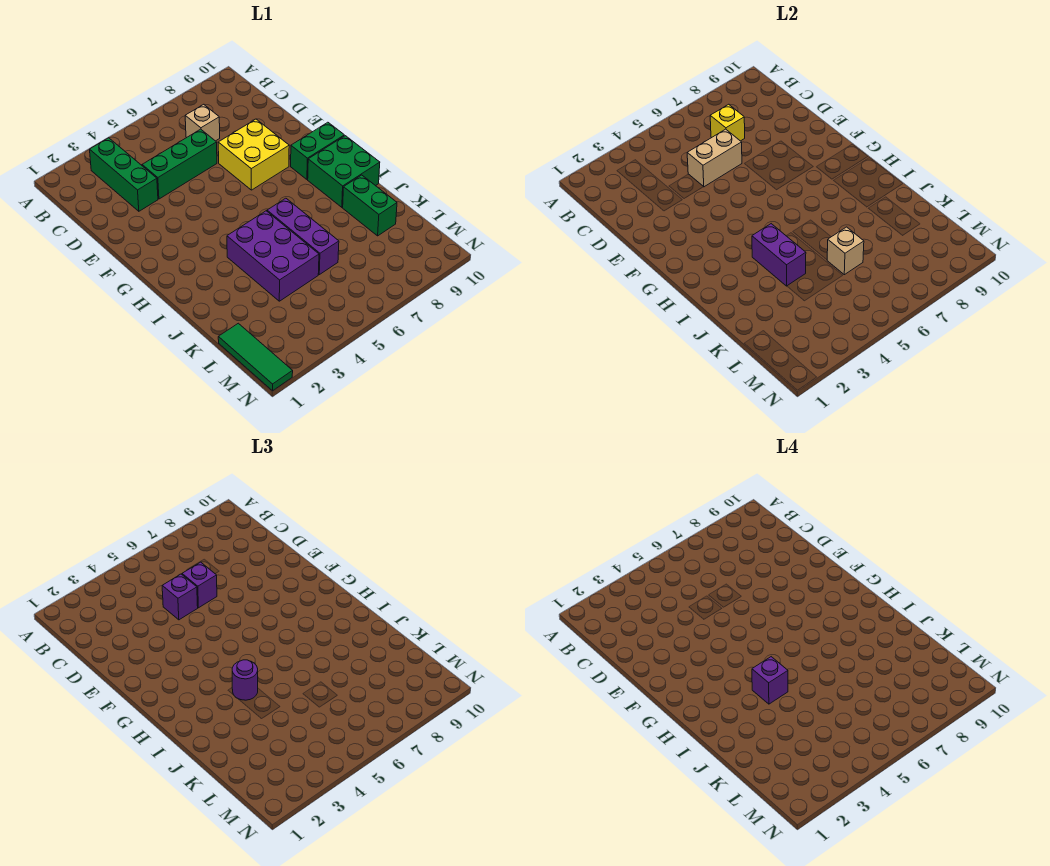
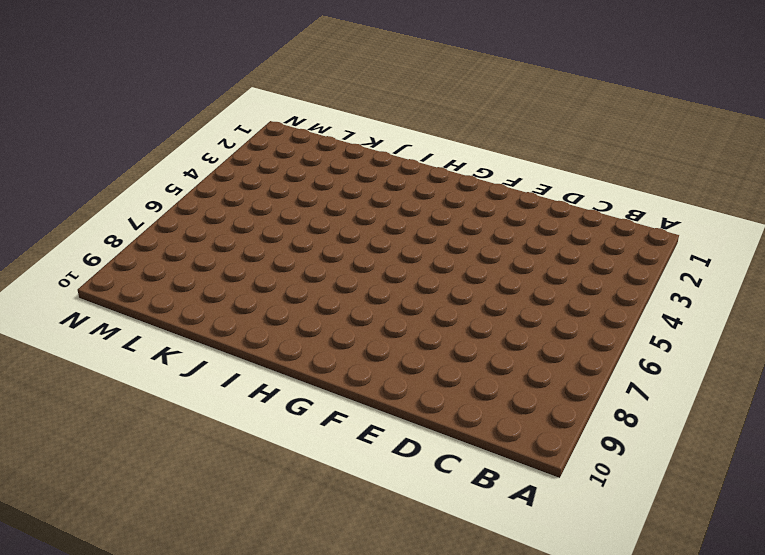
none -> green brick B3:D3 level 1
none -> tan brick C7 level 1
none -> green brick D4:D6 level 1

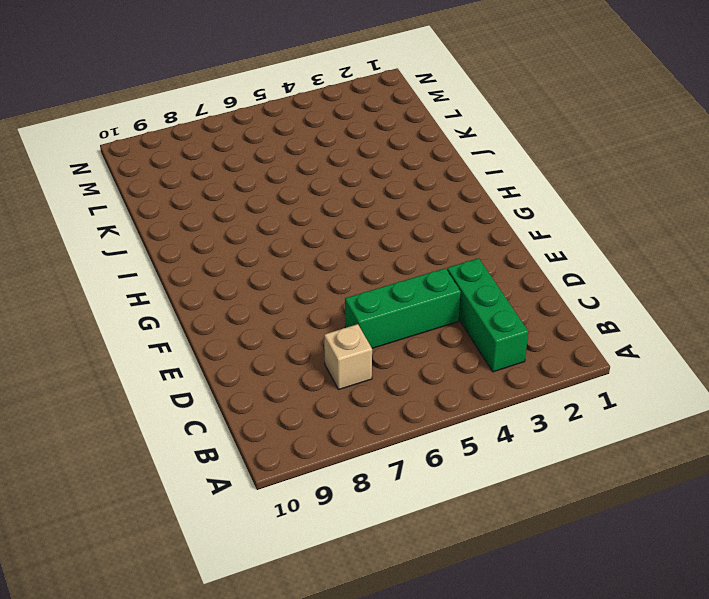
none -> yellow brick E7:F8 level 1
none -> green brick G9:G10 level 1
none -> green brick H9:I10 level 1

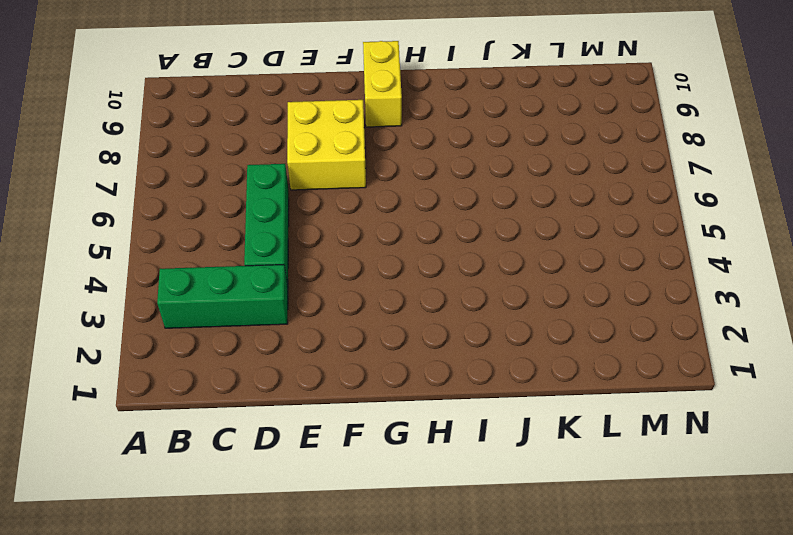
yellow brick G9:G10 level 1 -> green brick G9:G10 level 1
none -> tan brick C7 level 1
none -> green brick H9:I10 level 1
none -> purple brick I4:K5 level 1

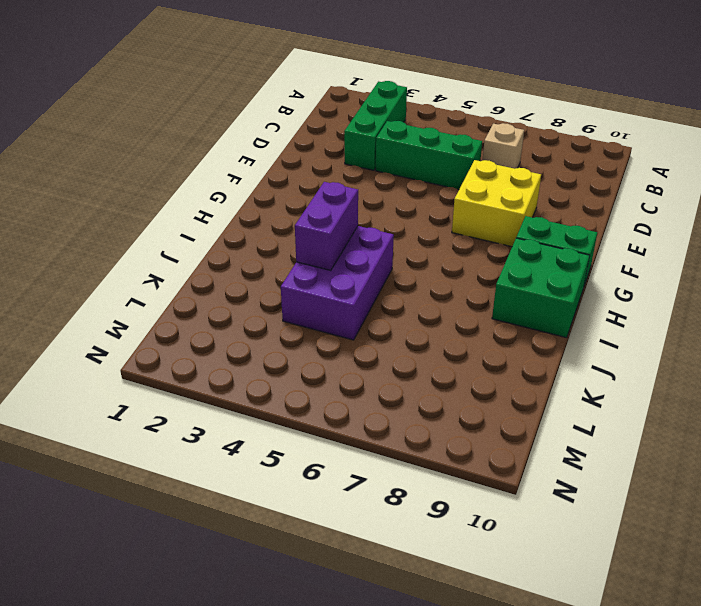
none -> purple brick I6:K6 level 1
none -> green brick J9:K9 level 1
none -> green tile L1:N1 level 1

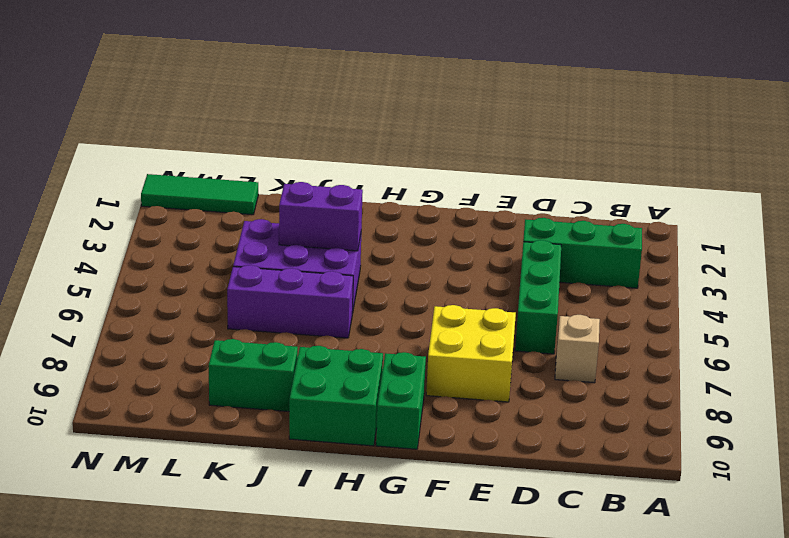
none -> yellow brick C7 level 2
none -> tan brick D5:D6 level 2
none -> tan brick K6 level 2

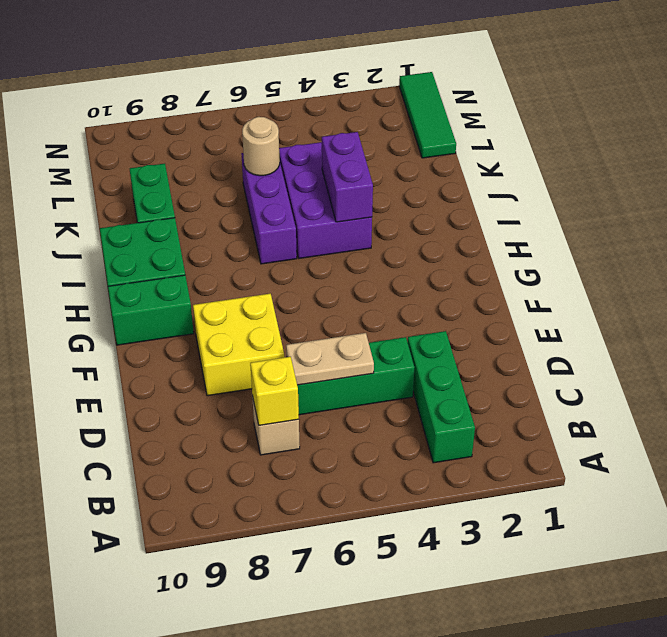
tan plate D5:D6 level 2 -> tan brick D5:D6 level 2
tan round brick K6 level 2 -> tan brick K6 level 2
none -> purple brick D5 level 3
none -> purple brick D6 level 3
none -> purple round brick I4 level 3

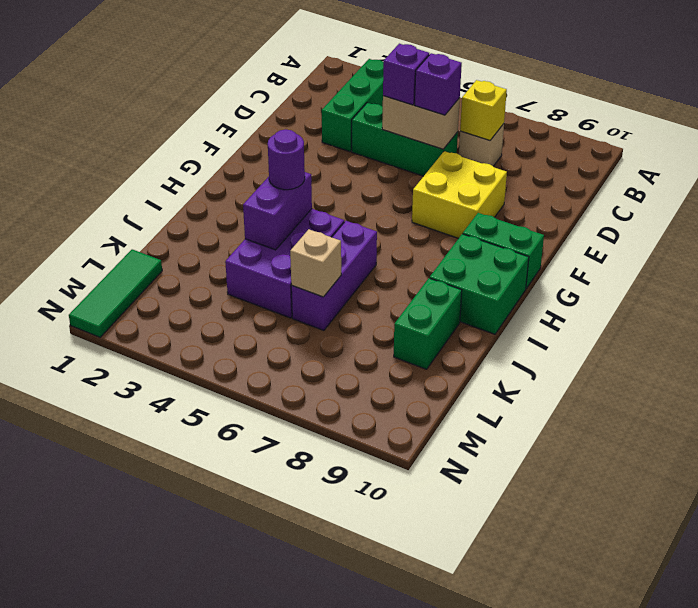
none -> purple brick I4 level 4

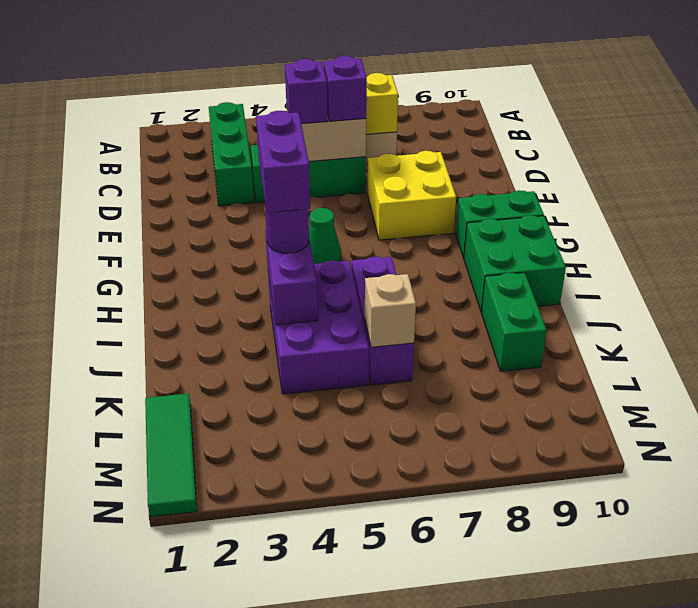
green cone G5 level 1 -> none
purple brick H4:I4 level 4 -> purple brick I4 level 4

